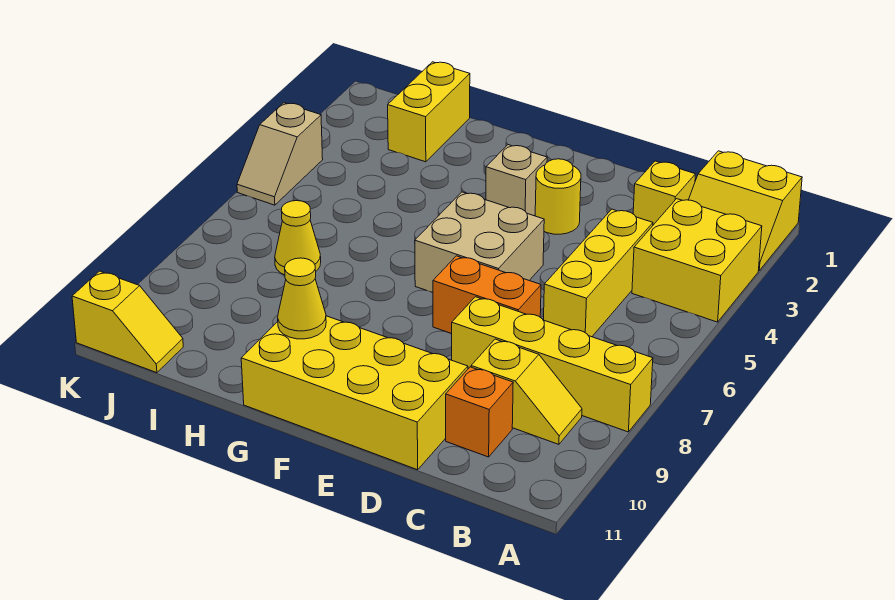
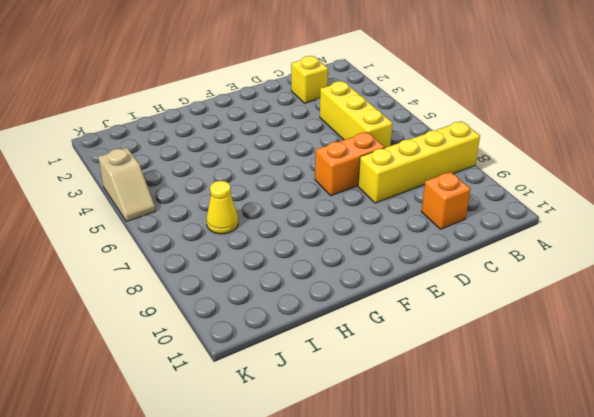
none -> yellow slope A1:B2 level 1 top 1
none -> yellow brick A3:B4 level 1
none -> yellow slope B9:C9 level 1 top C

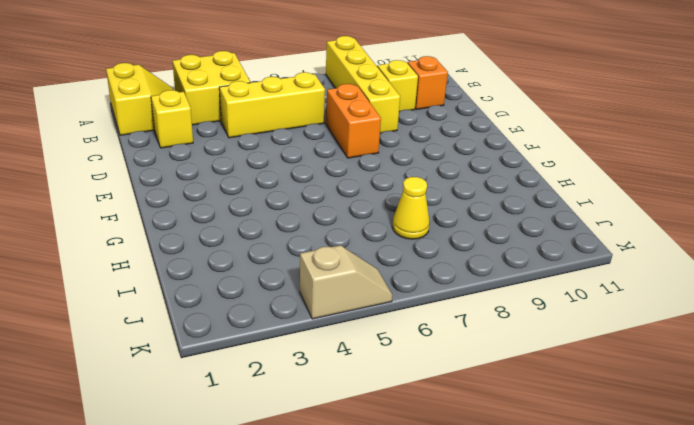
none -> yellow brick D10:G11 level 1
none -> yellow round brick E3 level 1
none -> tan brick E5:F6 level 1

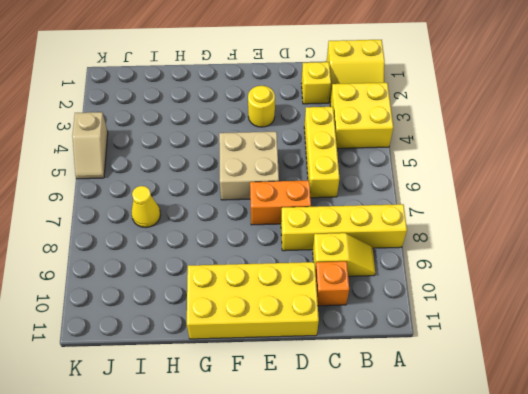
none -> tan brick F3 level 1
none -> yellow brick I1:I2 level 1
none -> yellow slope J11:K11 level 1 top K

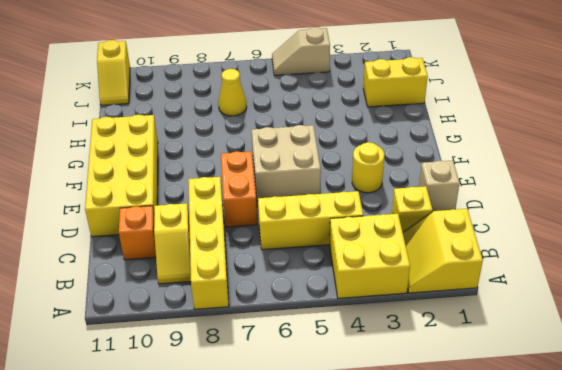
tan brick D1 level 1 -> tan brick F3 level 1
none -> yellow cone G10 level 2

